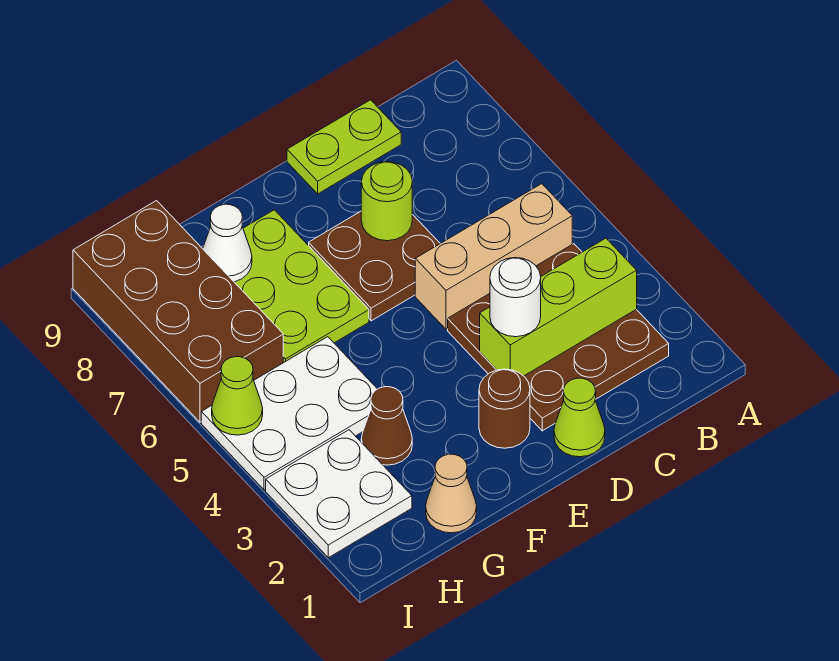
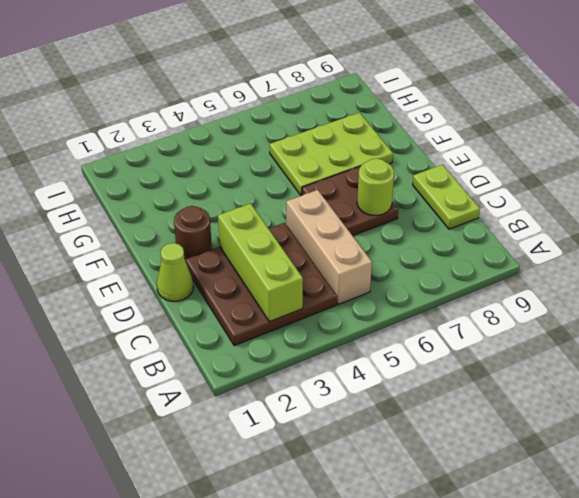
none -> tan cone G1 level 1
none -> brown cone G3 level 1
none -> white plate G4:I5 level 1

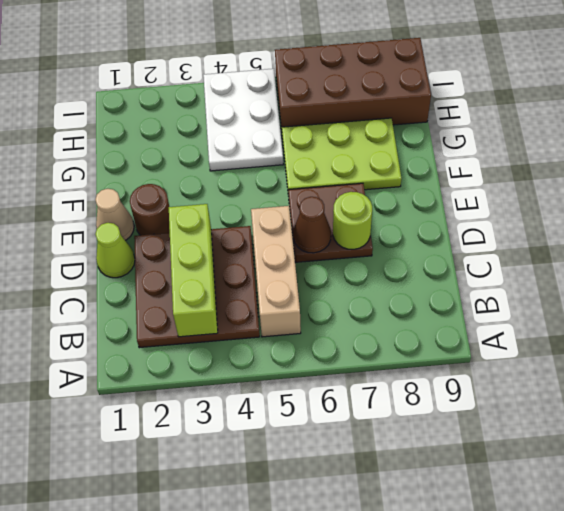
brown cone D6 level 2 -> brown cone G3 level 1
tan cone E1 level 1 -> tan cone G1 level 1
none -> lime plate C9:D9 level 1
none -> white plate H2:I3 level 1
none -> white cone G8 level 2

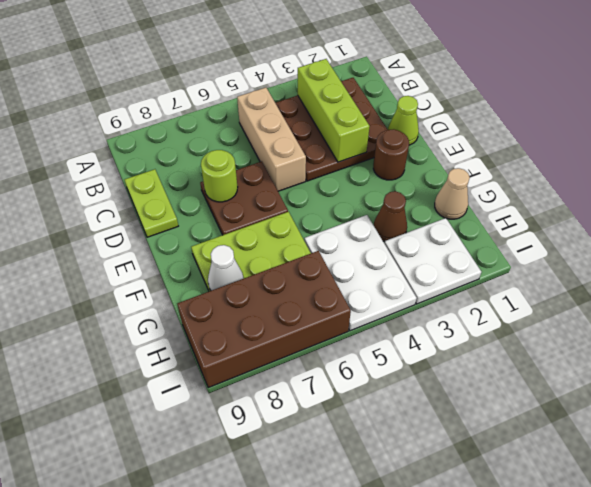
none -> lime cone I5 level 2
none -> white round brick D3 level 3

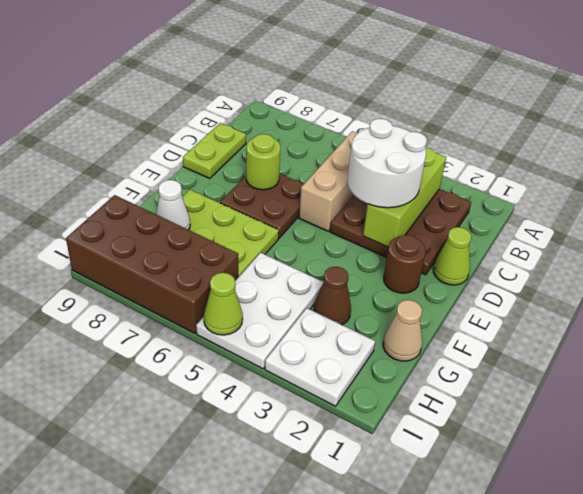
white round brick C3:D4 level 3 -> white round brick D3 level 3

